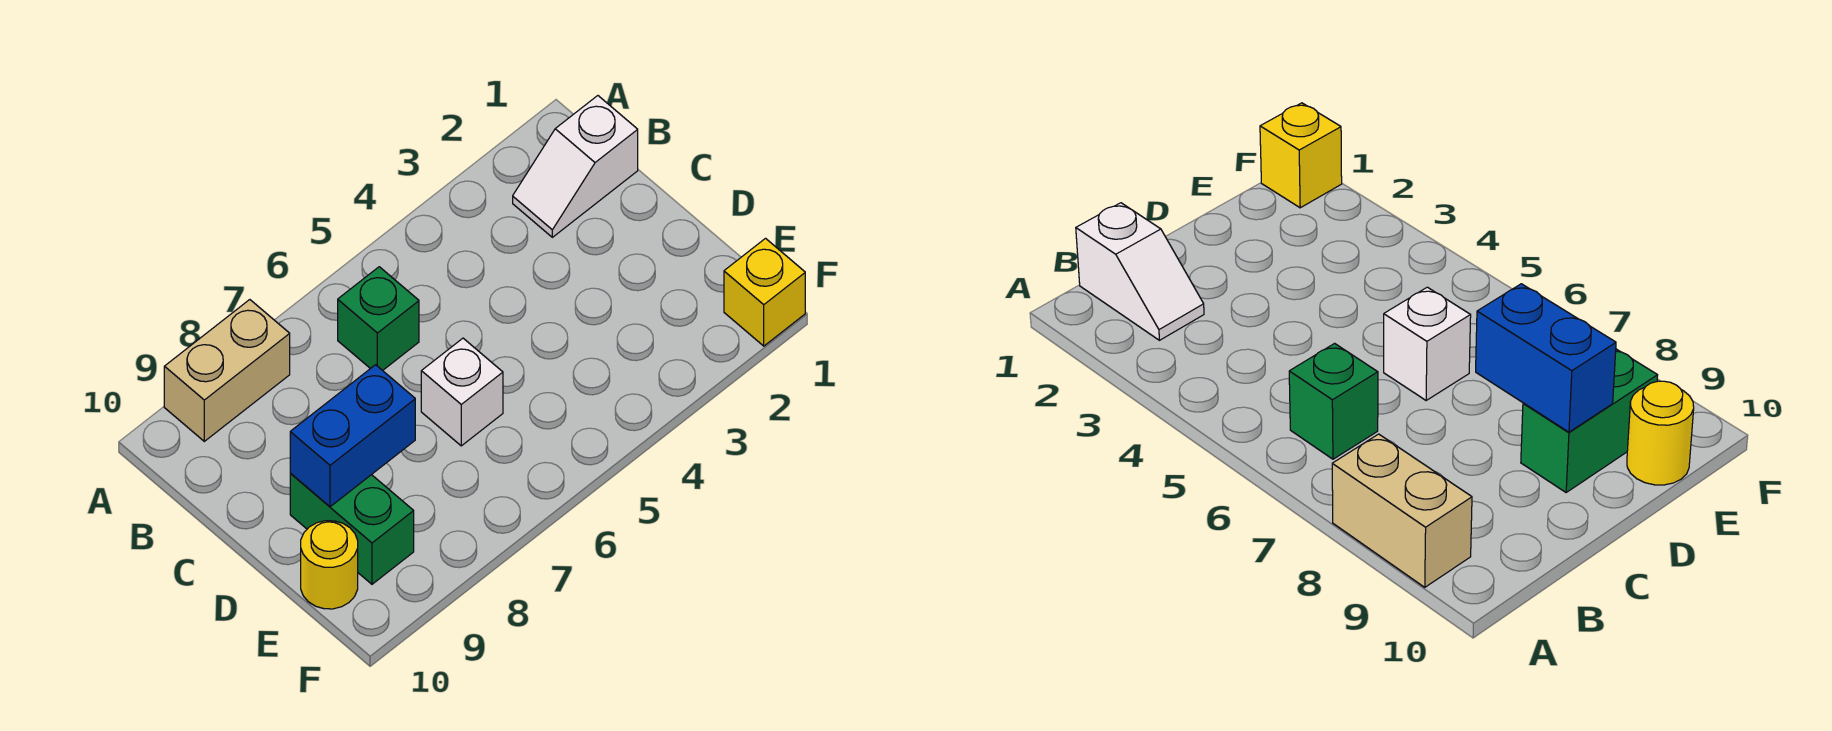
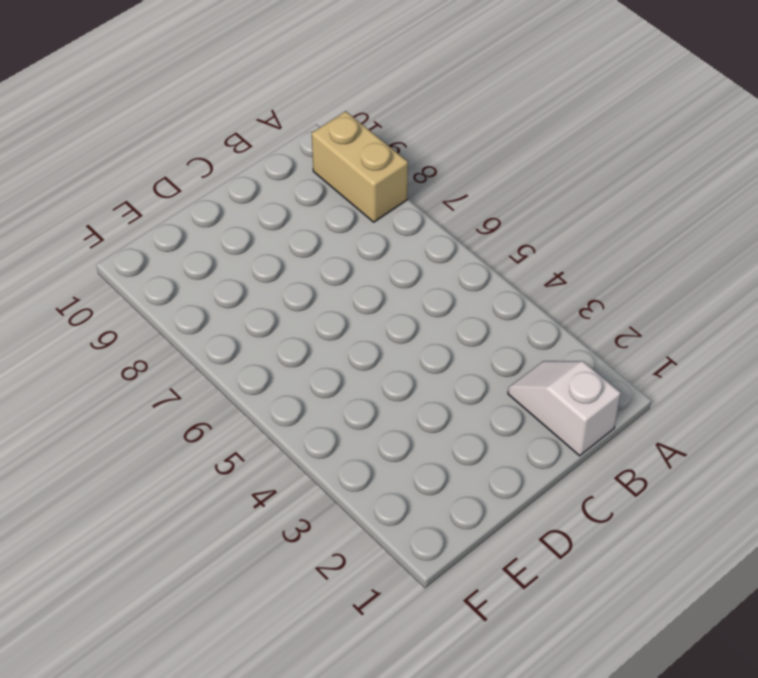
none -> green brick B6 level 1
none -> white brick D6 level 1

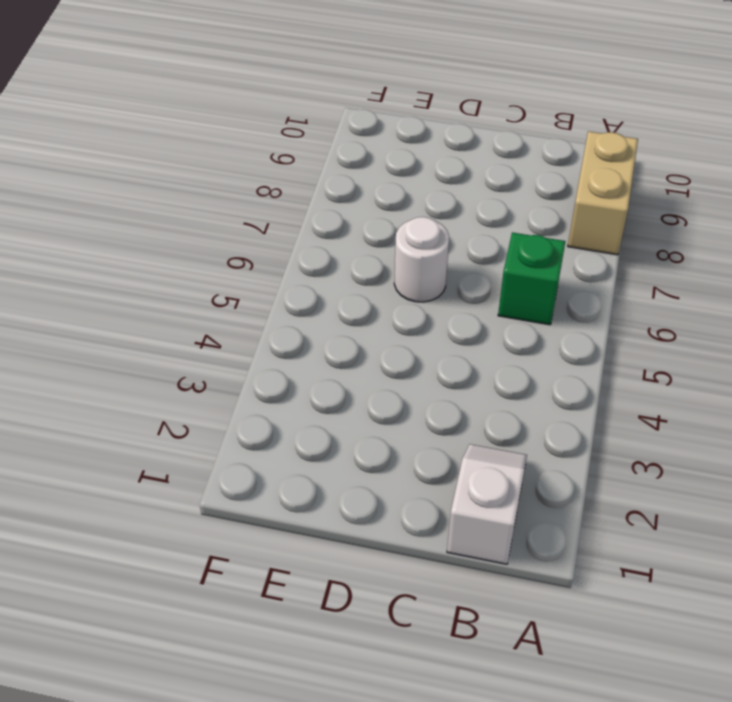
white round brick D6 level 1 -> white brick D6 level 1
none -> green brick D9:E9 level 1
none -> yellow round brick E10 level 1

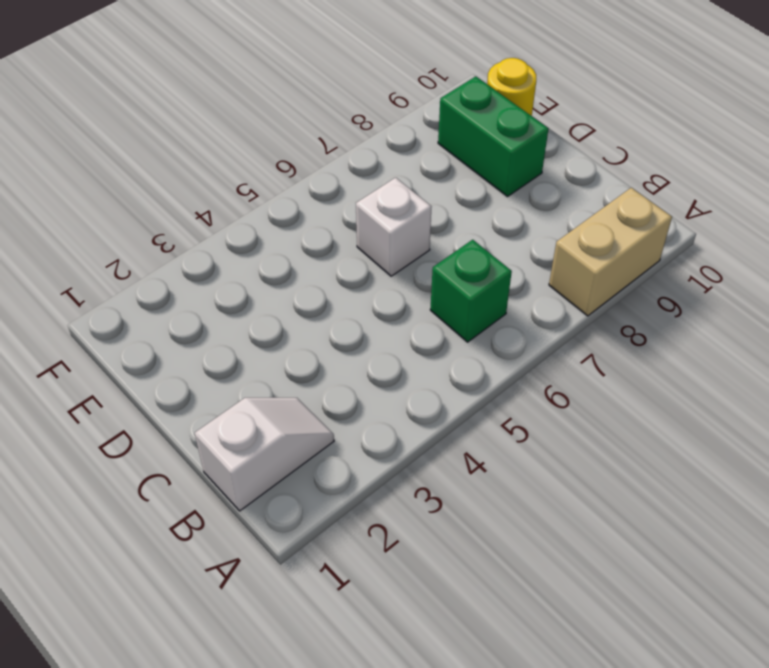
none -> yellow brick F1 level 1
none -> blue brick D8:D9 level 2

